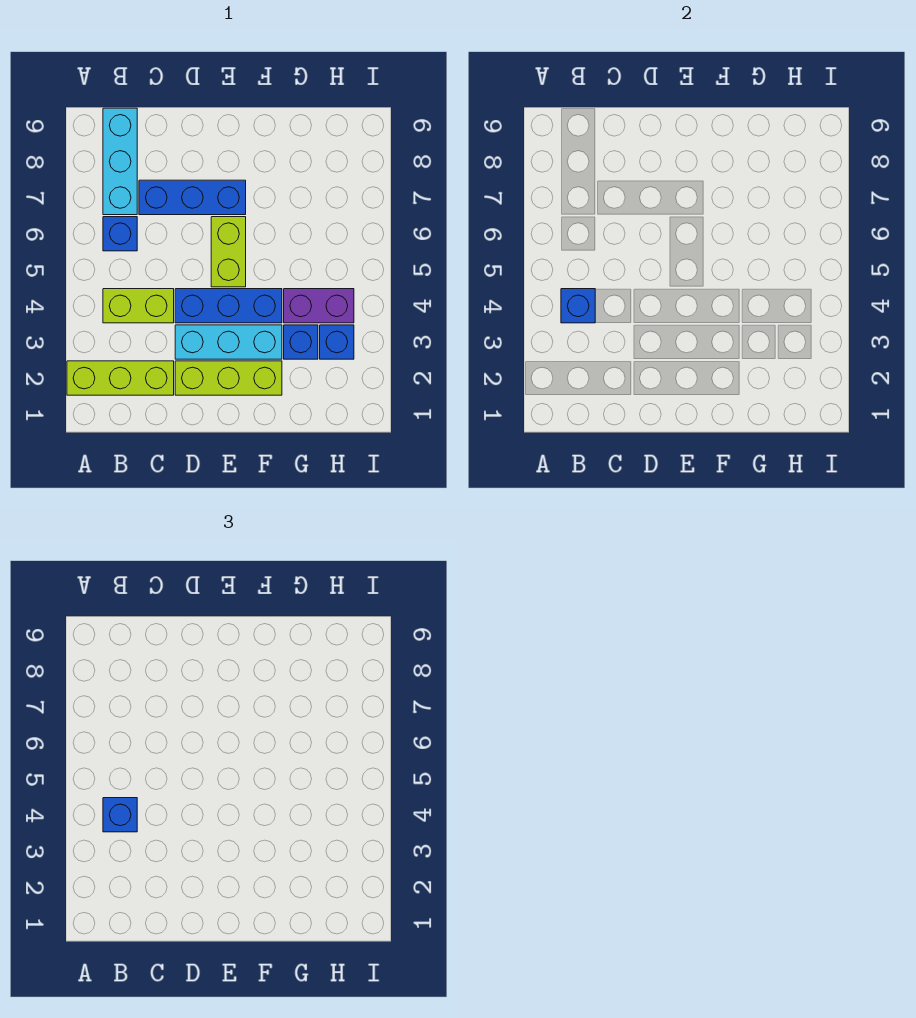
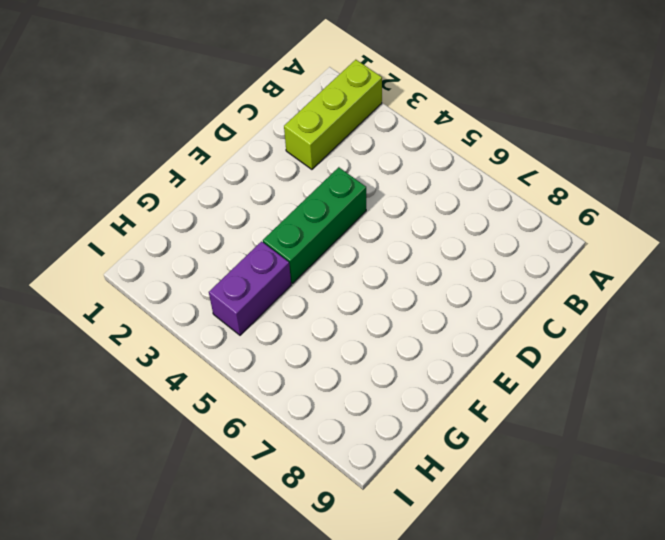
green brick D4:F4 level 1 -> blue brick D4:F4 level 1
none -> lime brick B4:C4 level 1
none -> blue brick B6 level 1
none -> cyan brick B7:B9 level 1

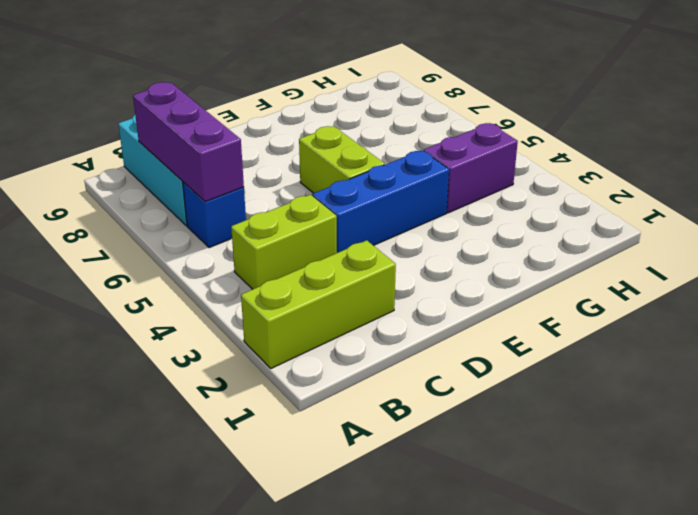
purple brick B6:B8 level 2 -> none
none -> blue brick C7:E7 level 1
none -> lime brick D2:F2 level 1
none -> cyan brick D3:F3 level 1

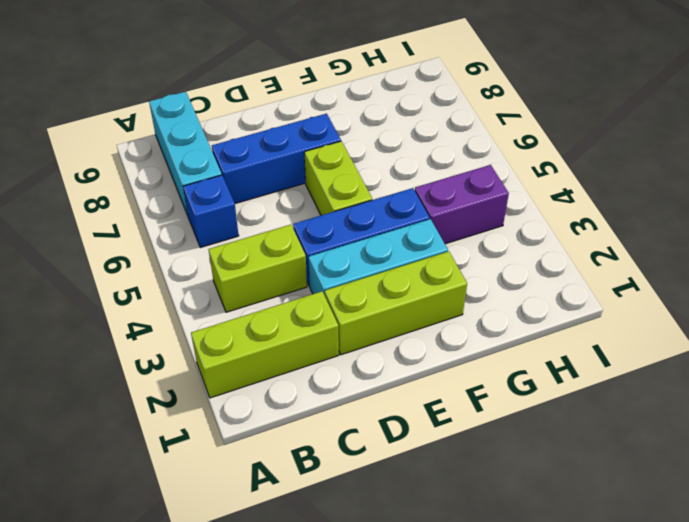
none -> blue brick G3 level 1
none -> blue brick H3 level 1
none -> blue brick B4 level 2

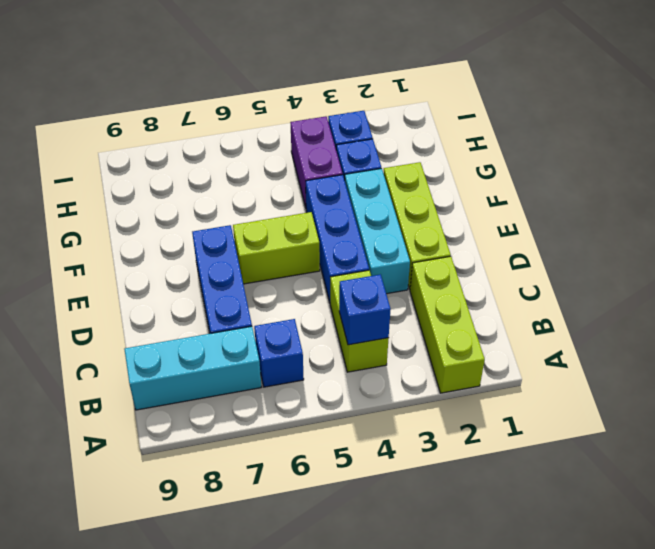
none -> blue brick B4 level 3

